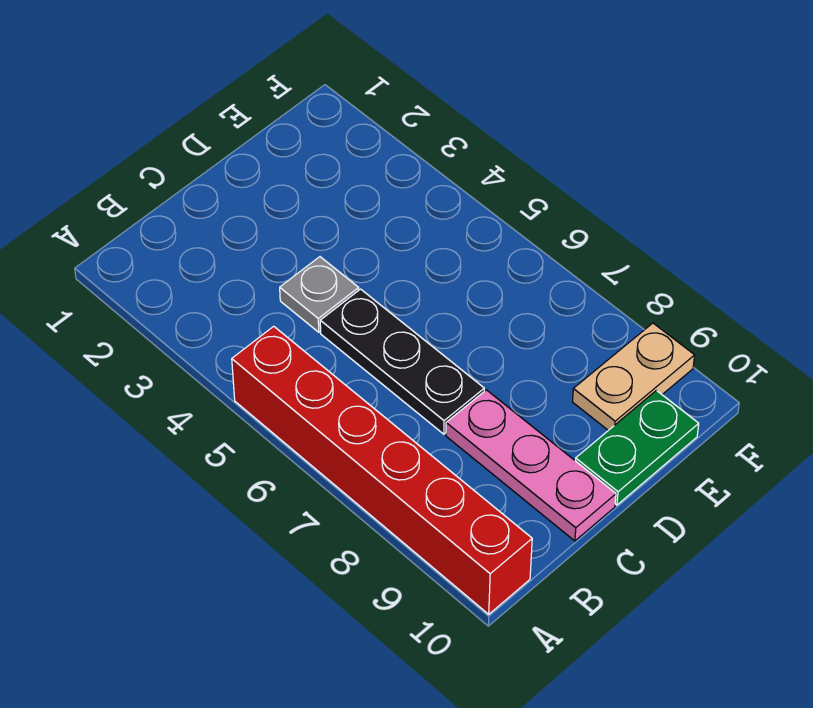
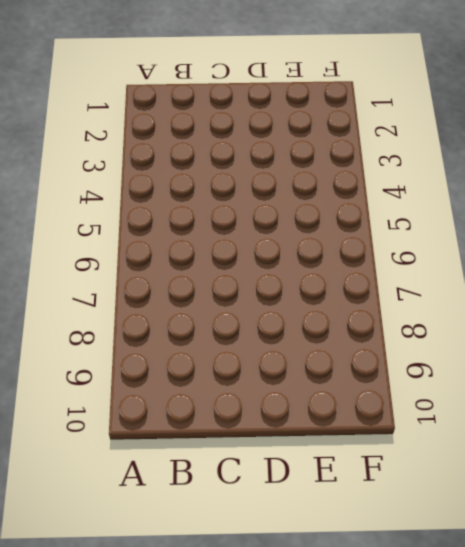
none -> red brick A5:A10 level 1
none -> grey plate C4 level 1

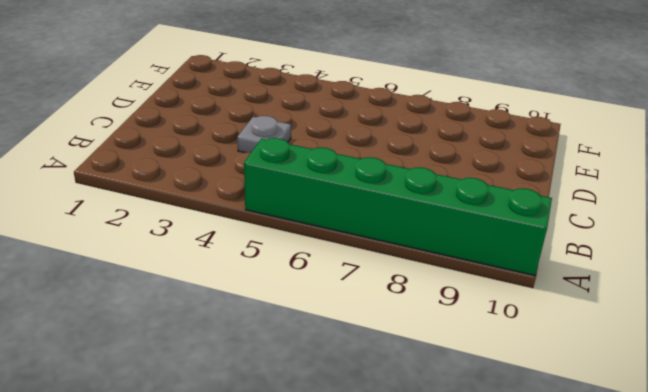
green brick A5:A10 level 1 -> red brick A5:A10 level 1
none -> black plate C5:C7 level 1
none -> pink plate C8:C10 level 1

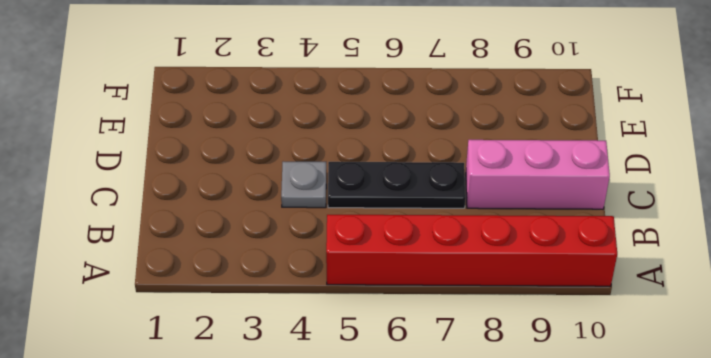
pink brick C8:C10 level 1 -> pink plate C8:C10 level 1
none -> green plate D10:E10 level 1
none -> tan plate E9:F9 level 1

